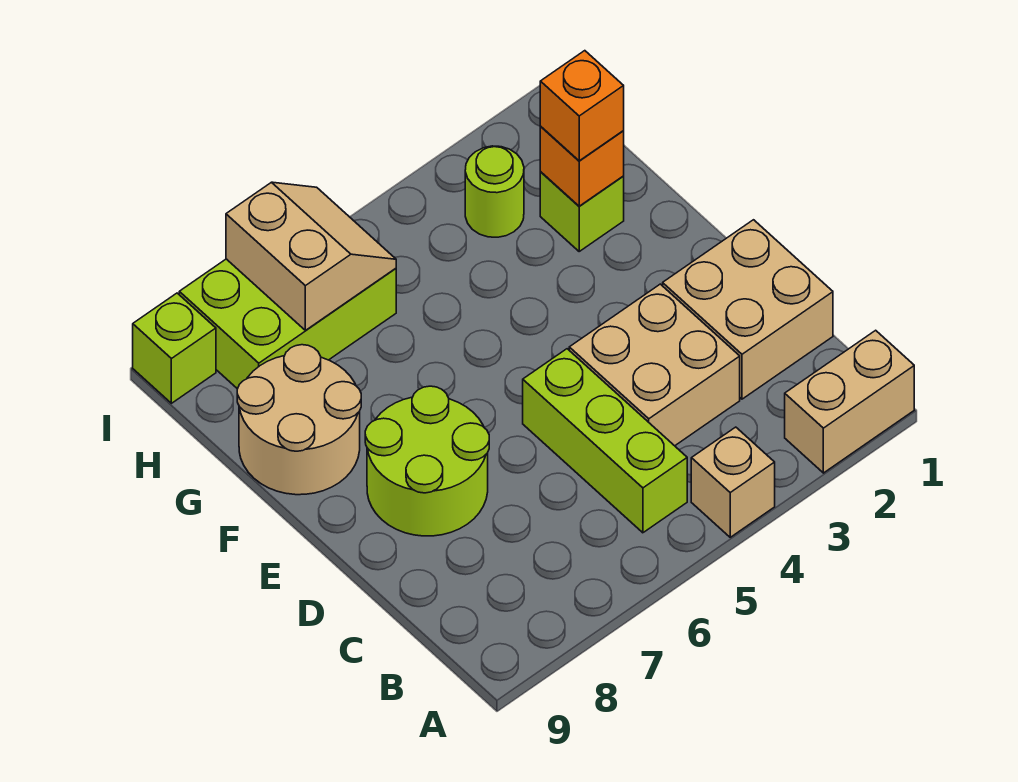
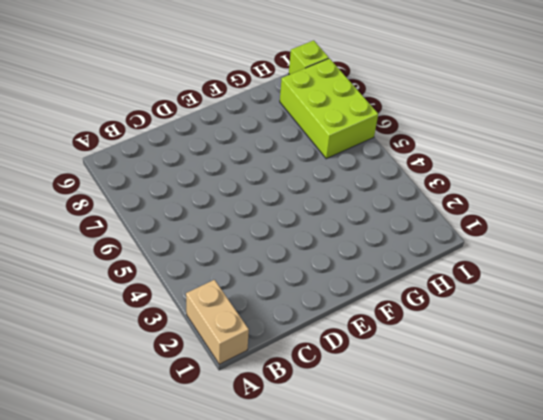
none -> tan brick A4 level 1
none -> lime brick B5:D5 level 1
none -> tan brick C1:D2 level 1

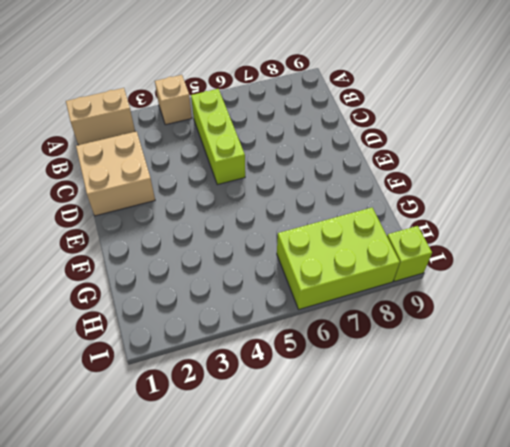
none -> tan brick C3:D4 level 1
none -> lime round brick D7:E8 level 1
none -> tan round brick F8:G9 level 1

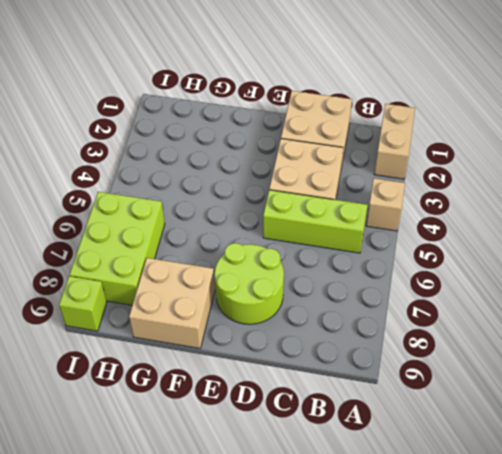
tan brick F8:G9 level 1 -> tan round brick F8:G9 level 1
none -> lime brick G2 level 1
none -> lime round brick H3 level 1
none -> orange brick G2 level 2

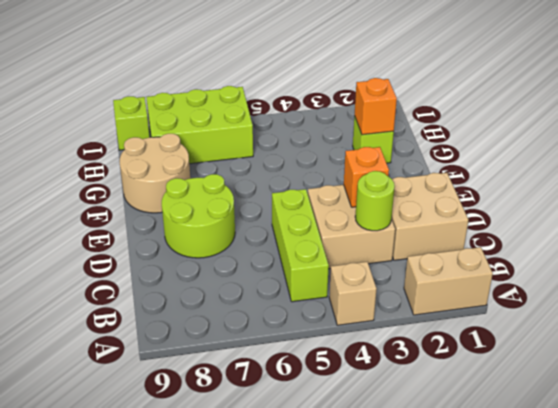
lime round brick C3 level 2 -> lime round brick H3 level 1
orange brick D3 level 2 -> orange brick G2 level 3
none -> tan slope H6:I7 level 2 top 7

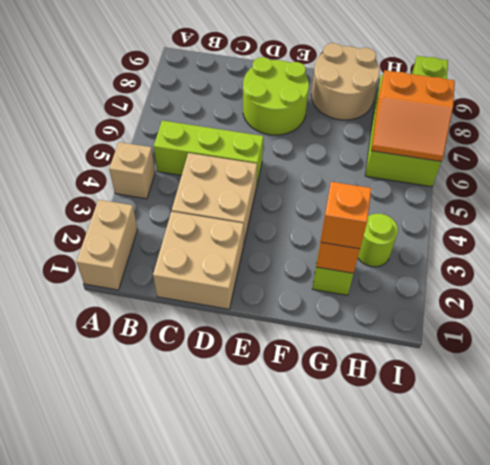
orange slope H6:I7 level 2 top 7 -> tan slope H6:I7 level 2 top 7

